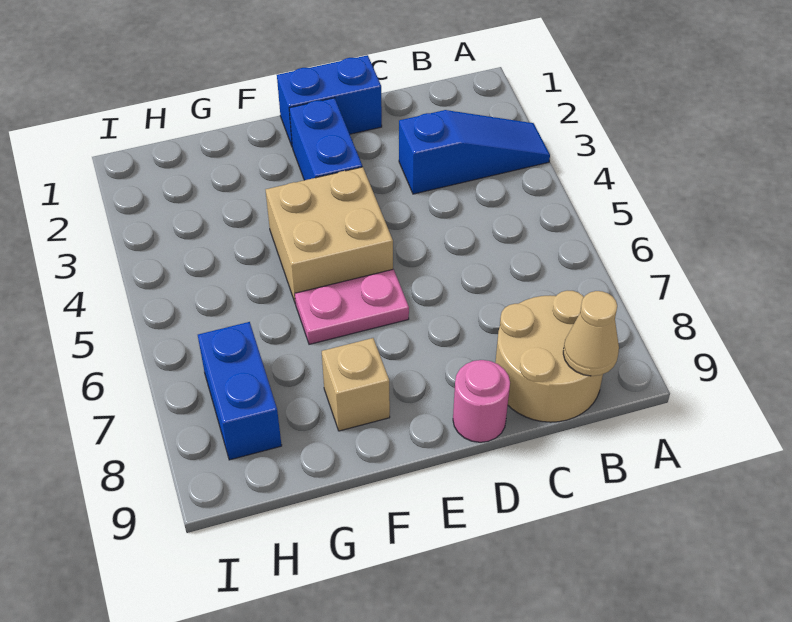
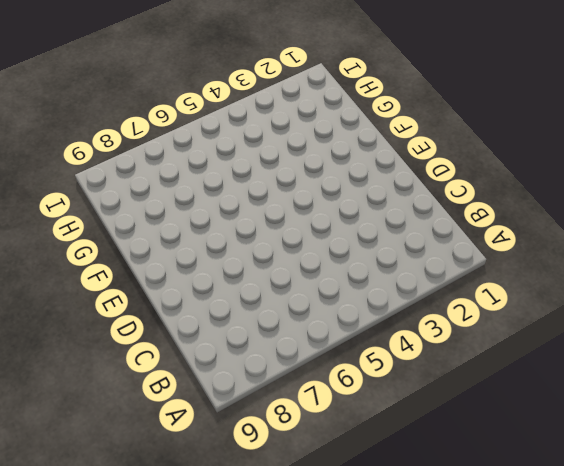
none -> blue slope A3:C3 level 1 top C
none -> tan round brick B8:C9 level 1

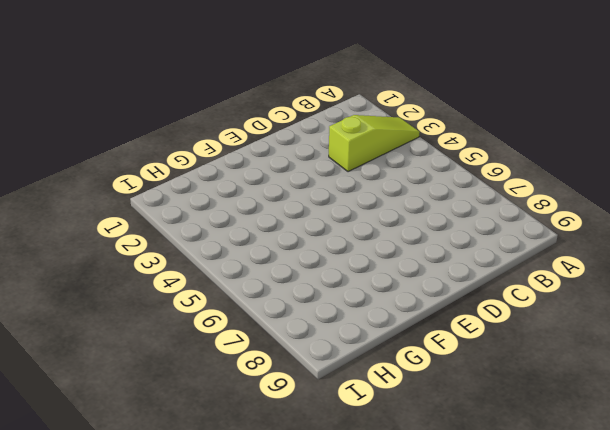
lime slope A3:C3 level 1 top C -> blue slope A3:C3 level 1 top C
none -> tan round brick B8:C9 level 1
none -> blue brick D1:E1 level 1

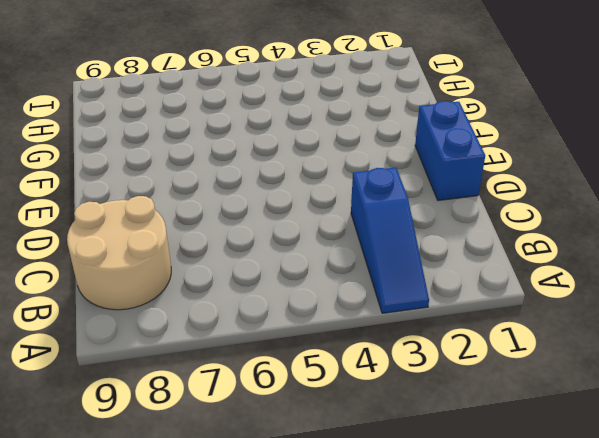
none -> pink round brick D9 level 1
none -> blue brick E2:E3 level 1

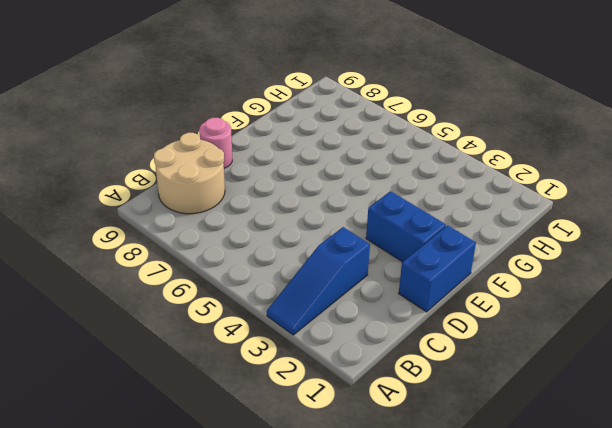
none -> tan brick E4:F5 level 1
none -> pink plate E6:F6 level 1

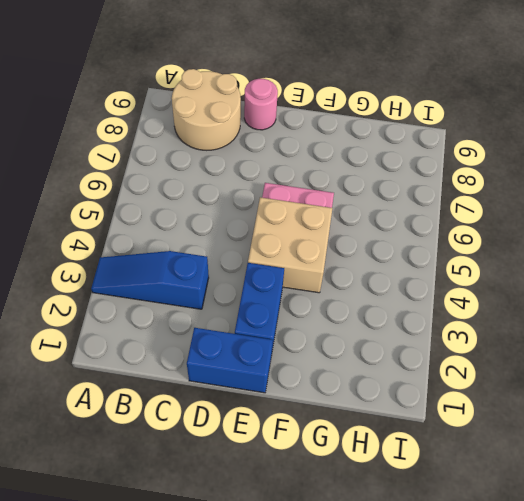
none -> tan brick F8 level 1
none -> blue brick H7:H8 level 1

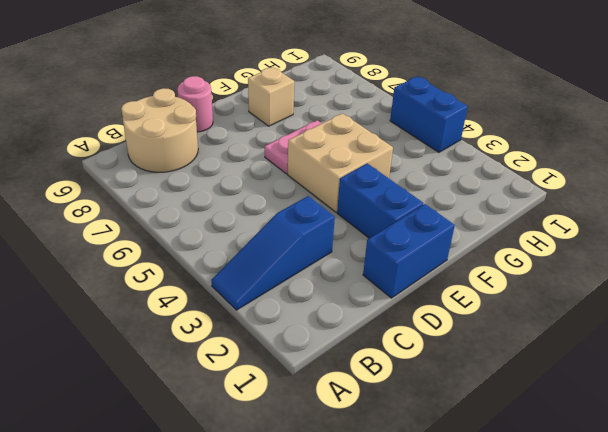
blue brick I4:I5 level 1 -> blue brick H7:H8 level 1
none -> tan cone B9 level 2

